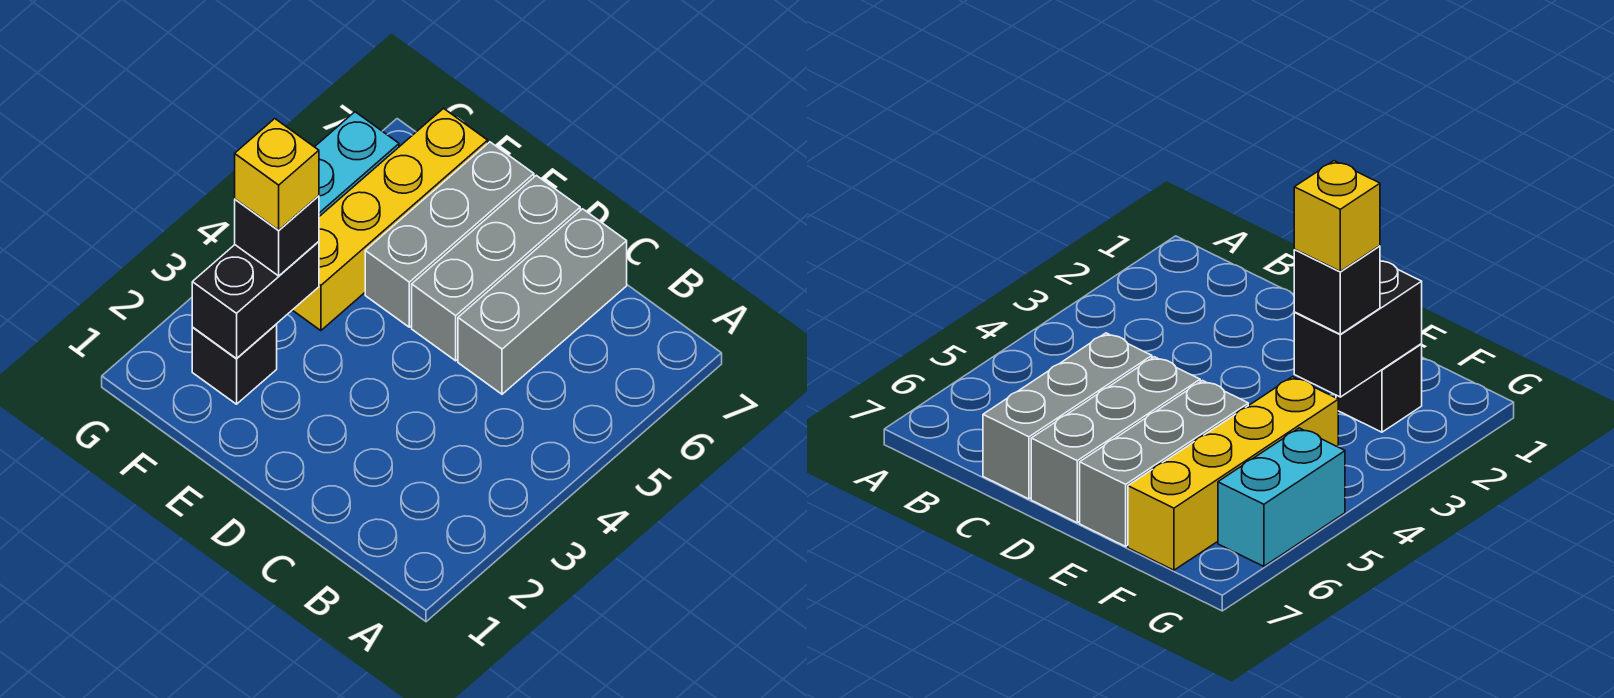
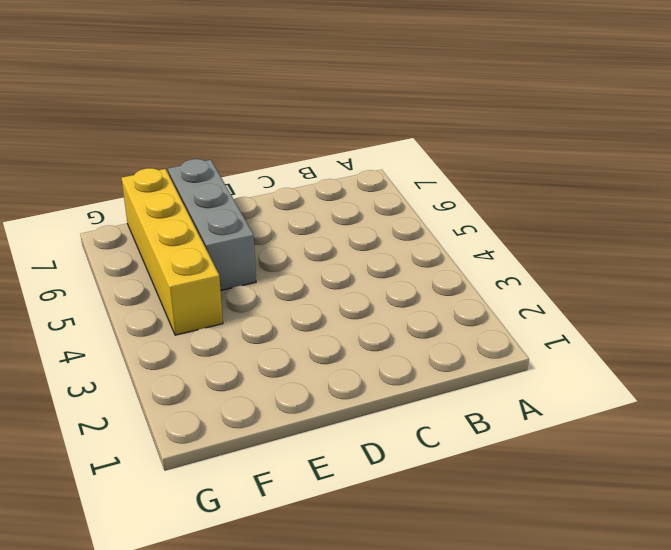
none -> grey brick C5:C7 level 1
none -> grey brick D5:D7 level 1

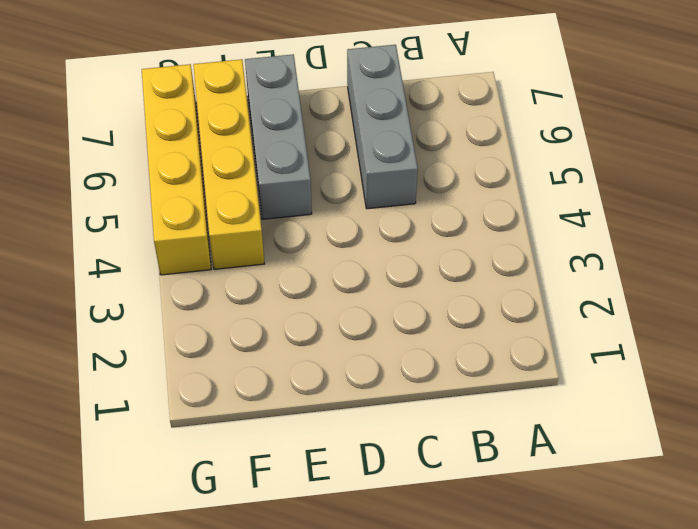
yellow brick G4:G7 level 1 -> cyan brick G5:G6 level 1
none -> grey brick D5:D7 level 1
none -> black brick F2 level 1

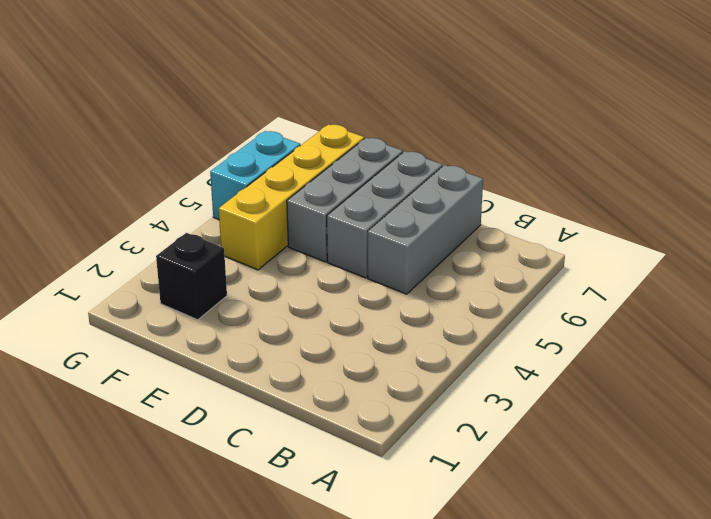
none -> black brick F2:F3 level 2
none -> black brick F3 level 3

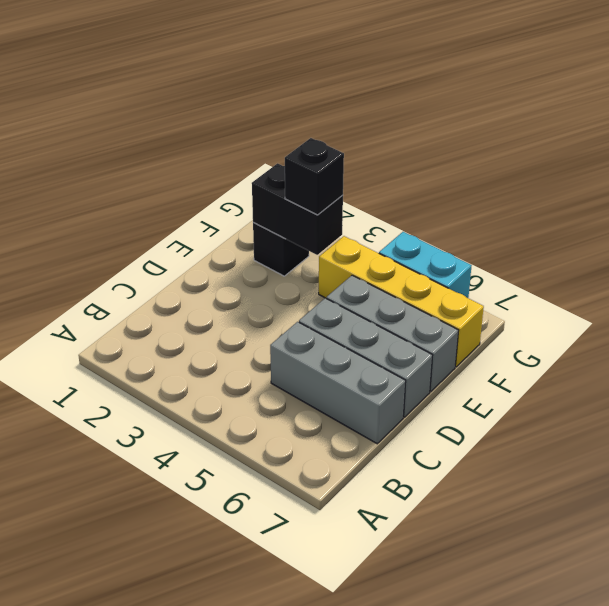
none -> yellow brick F3 level 4

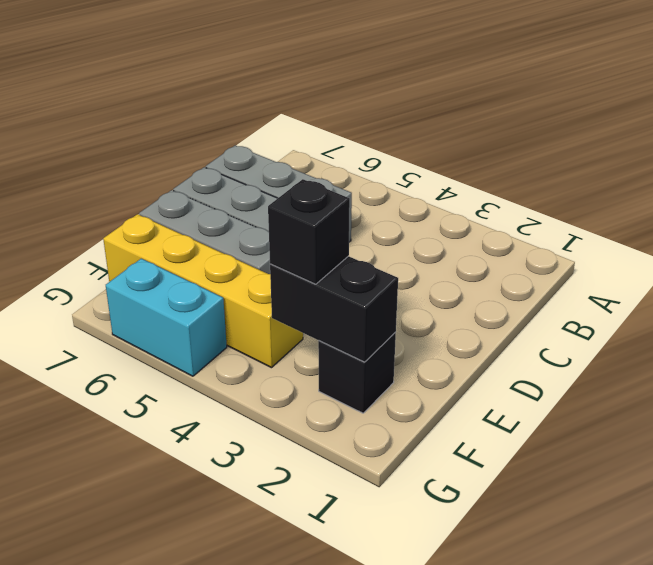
none -> yellow brick F3 level 4

